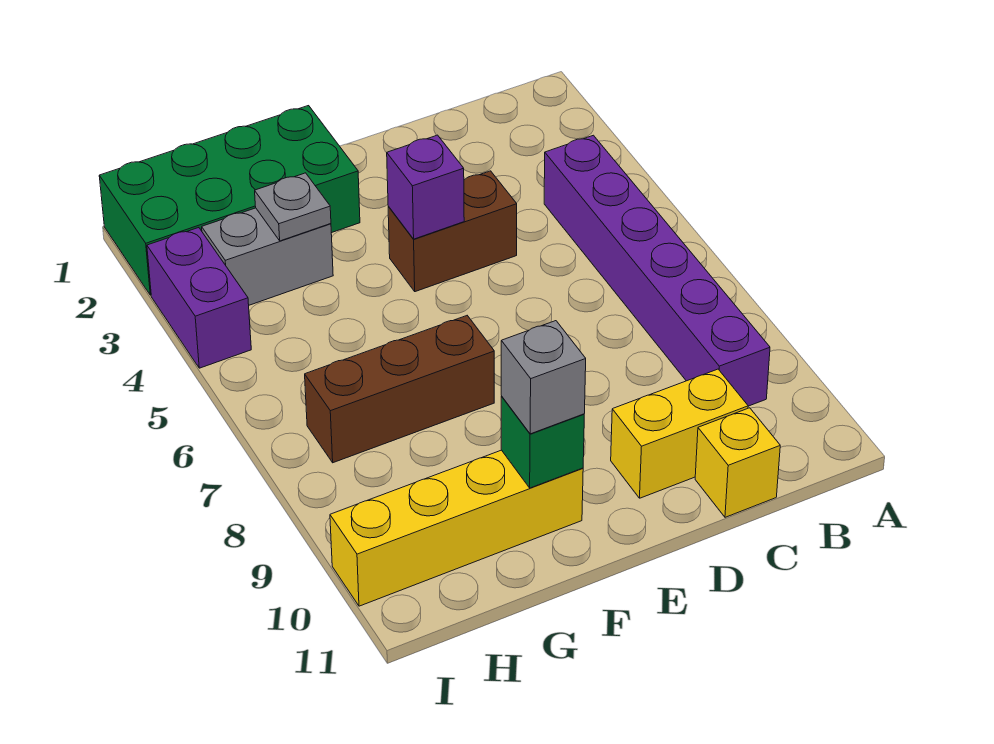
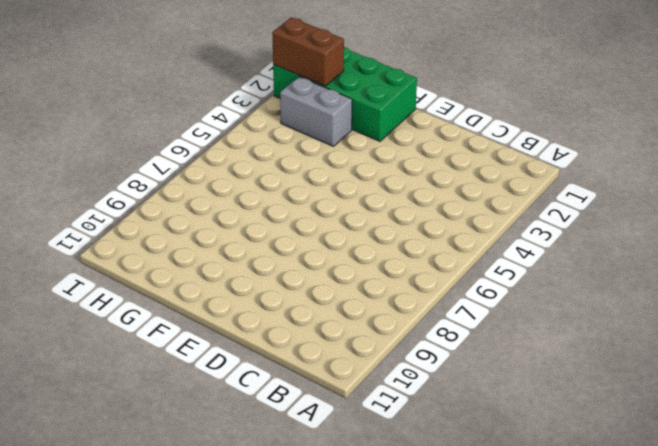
brown brick H2:I2 level 2 -> brown brick D4:E4 level 1
none -> purple brick B4:B9 level 1
none -> yellow brick C10:D10 level 1
none -> yellow brick C11 level 1

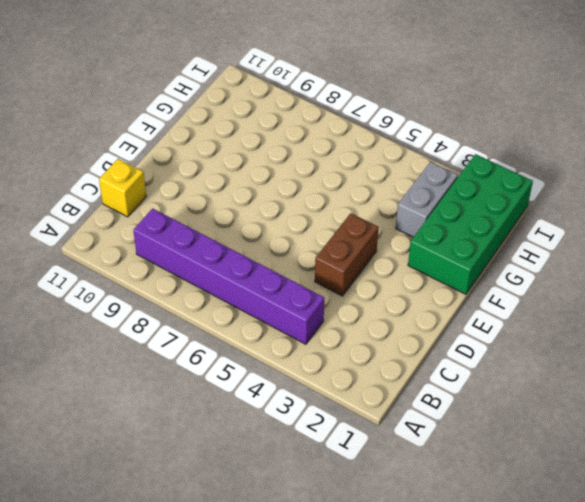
none -> yellow brick C10:D10 level 1
none -> brown brick F7:H7 level 1
none -> yellow brick F10:I10 level 1

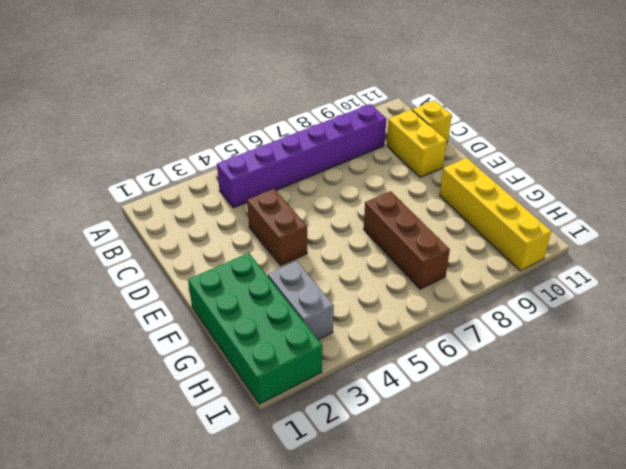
none -> purple brick I3:I4 level 1
none -> purple brick E4 level 2
none -> green brick F10 level 2

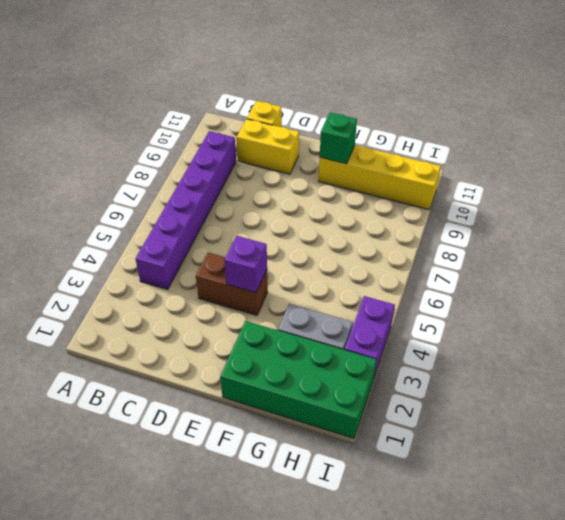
none -> brown brick F7:H7 level 1
none -> grey plate G3 level 2
none -> grey brick F10 level 3

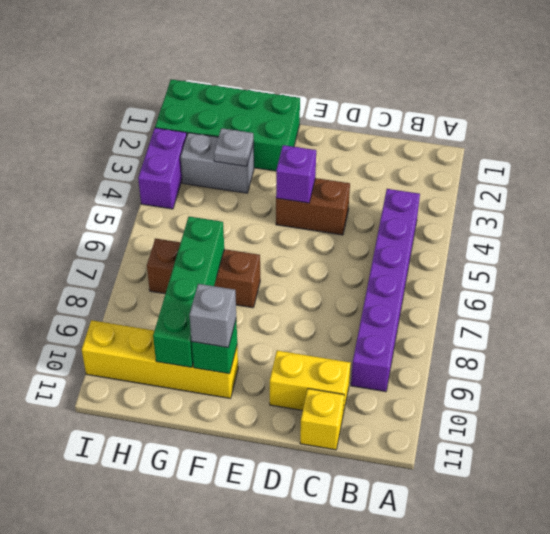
green brick G7:G10 level 2 -> none

